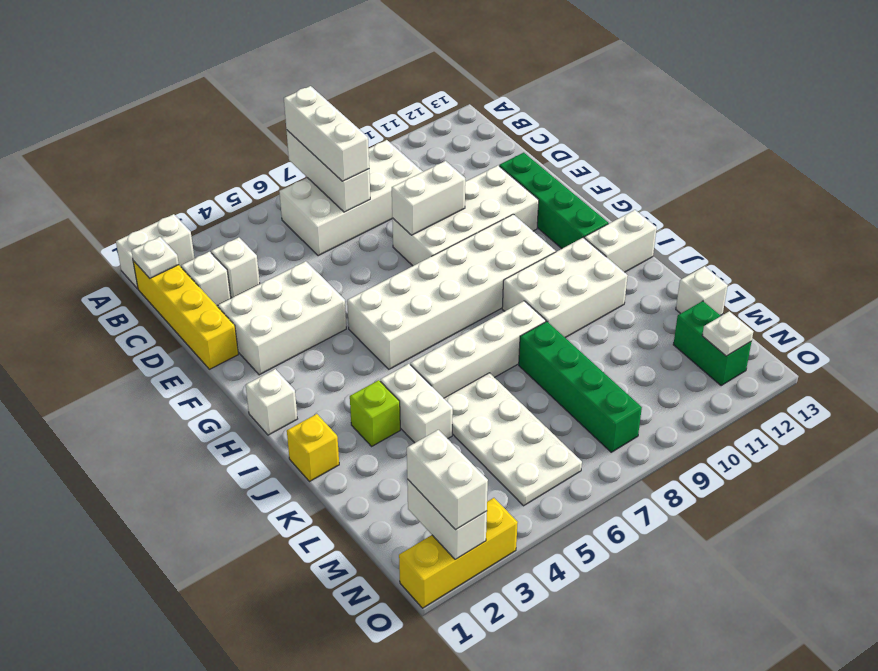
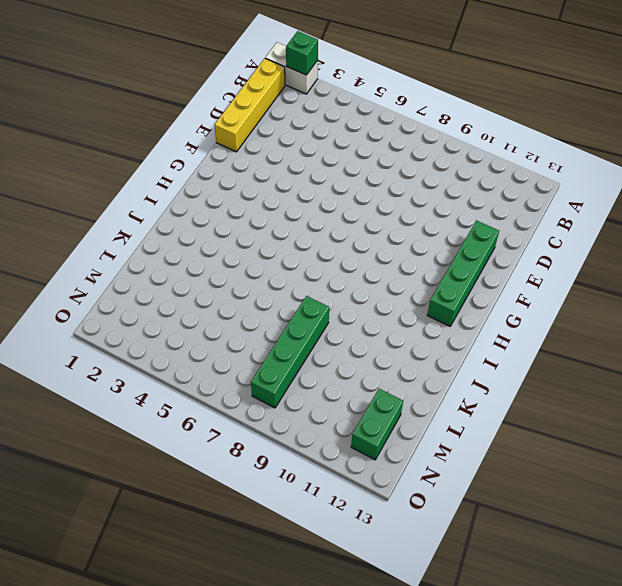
green brick A2 level 2 -> none
none -> white brick B6:C9 level 1
none -> white brick C2 level 1
none -> white brick C3 level 1

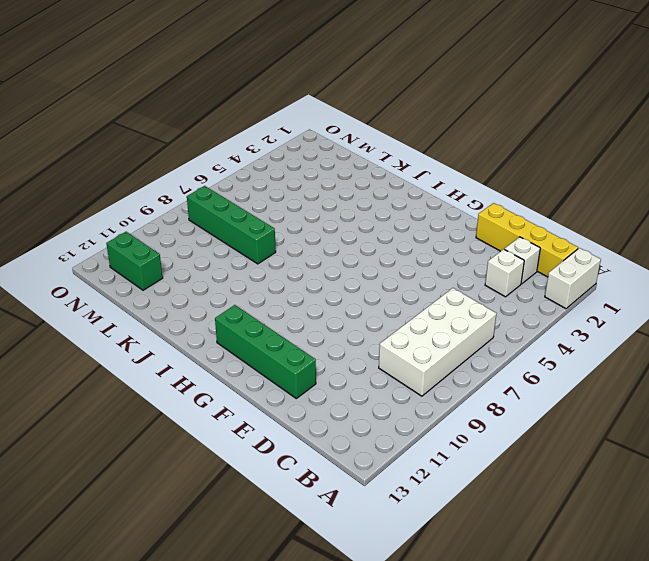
none -> white brick E2:F4 level 1
none -> white brick E8:F11 level 1
none -> white brick G5:H10 level 1

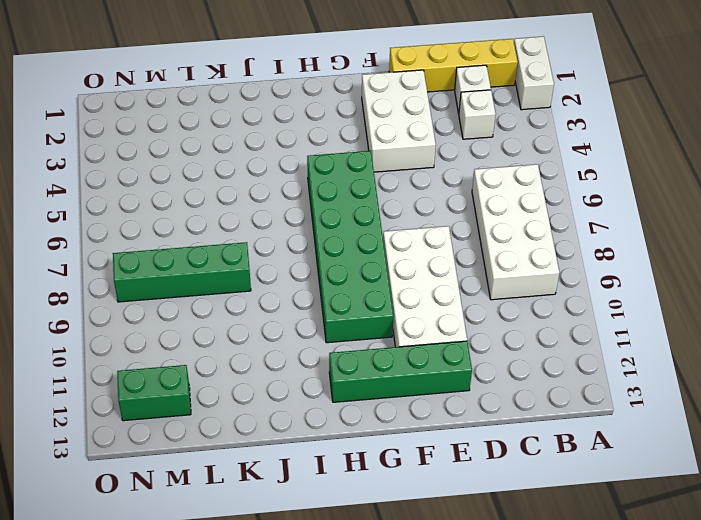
green brick G5:H10 level 1 -> white brick G5:H10 level 1
none -> white brick H1 level 1
none -> white brick I9:J11 level 1
none -> white brick I12:I13 level 1

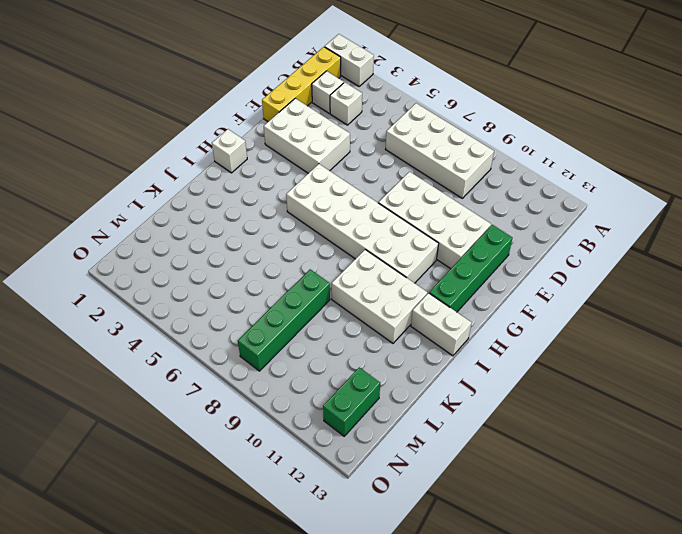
none -> yellow brick J1 level 1
none -> lime brick J3 level 1
none -> white brick J4:K4 level 1

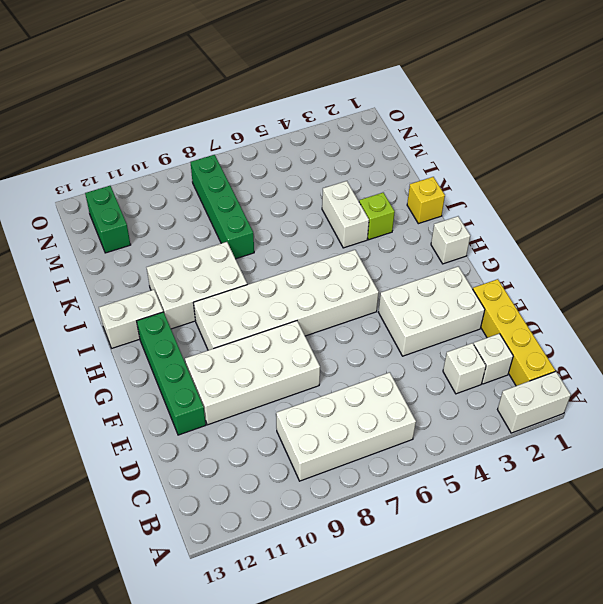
none -> white brick J5:J8 level 1
none -> white plate K5:N6 level 1
none -> white brick L13 level 1

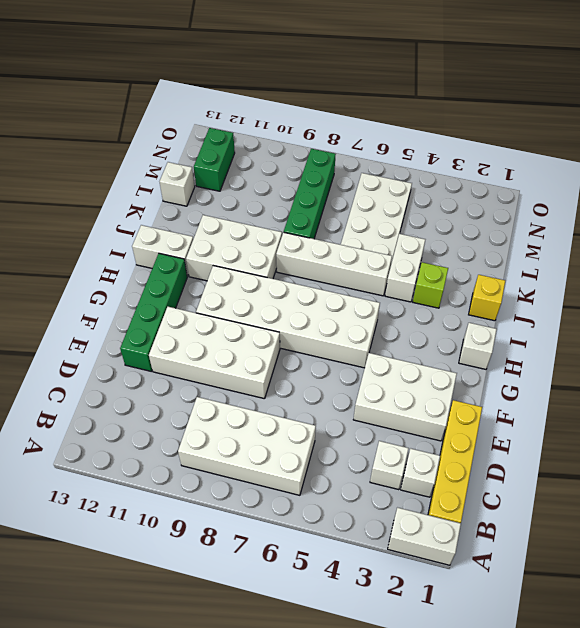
none -> yellow brick O1:O3 level 1
none -> white brick A7:C7 level 2
none -> white plate B1 level 2

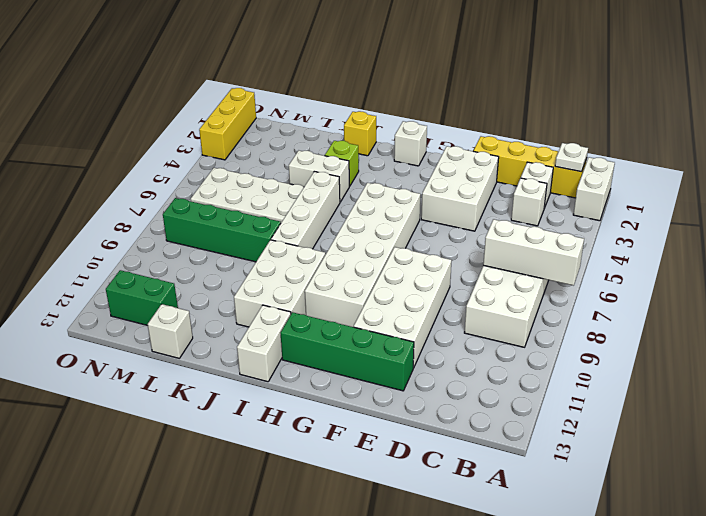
none -> white brick E8:E9 level 2
none -> white brick N2:O2 level 2
none -> white plate N12 level 2

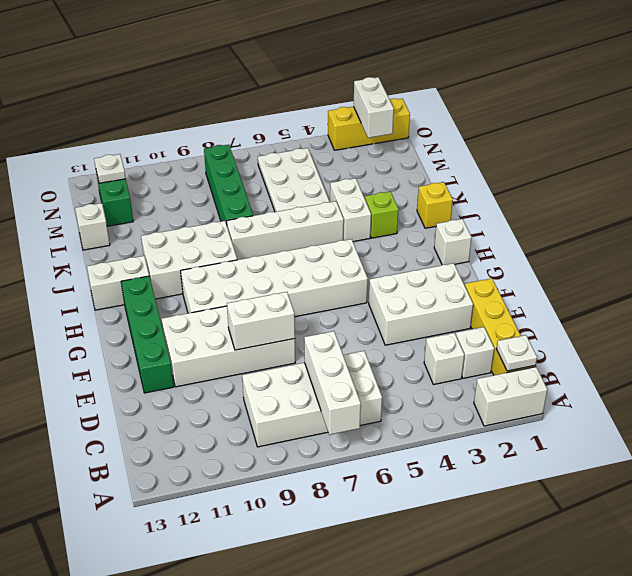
none -> white brick A7:C7 level 3
none -> white brick N2:O2 level 3

